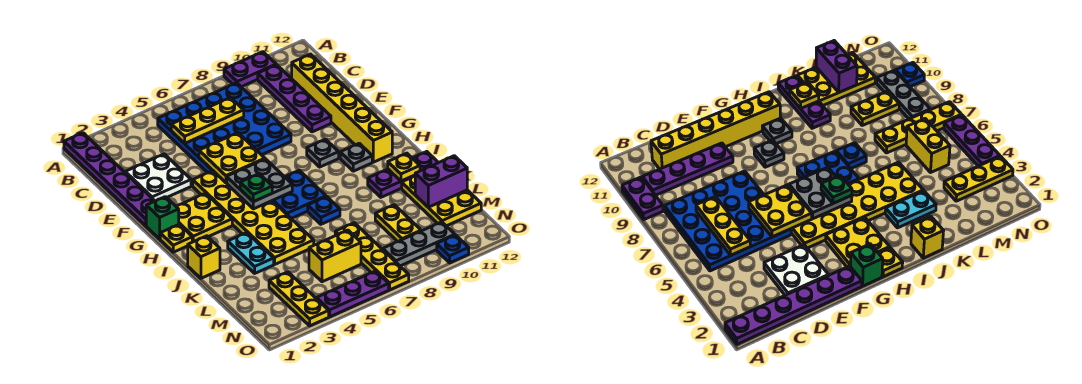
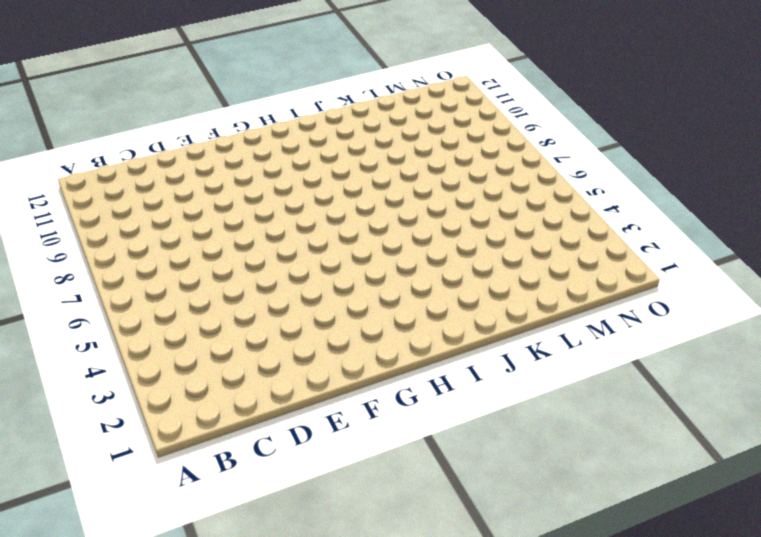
none -> purple plate A1:F1 level 1
none -> purple plate A9:A10 level 1
none -> blue plate B5:E8 level 1
none -> purple plate B10:E10 level 1

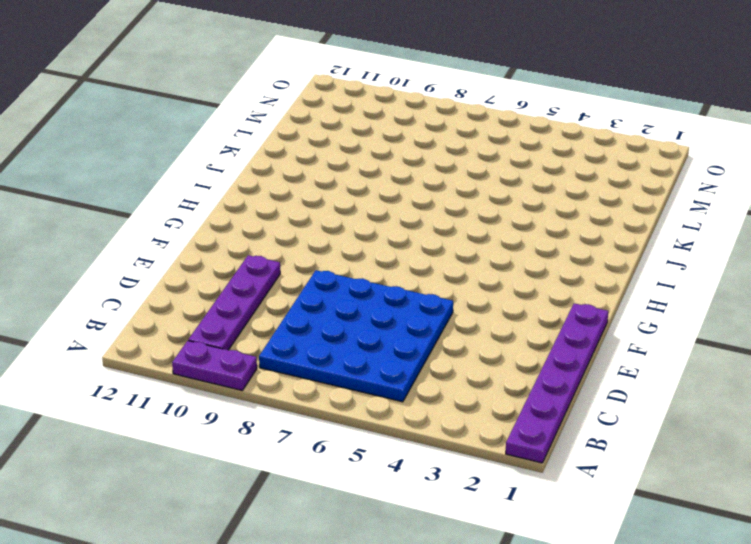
none -> yellow brick C11:H11 level 1
none -> white plate D2:E3 level 1
none -> yellow plate F4:K5 level 1
none -> green brick G1 level 1

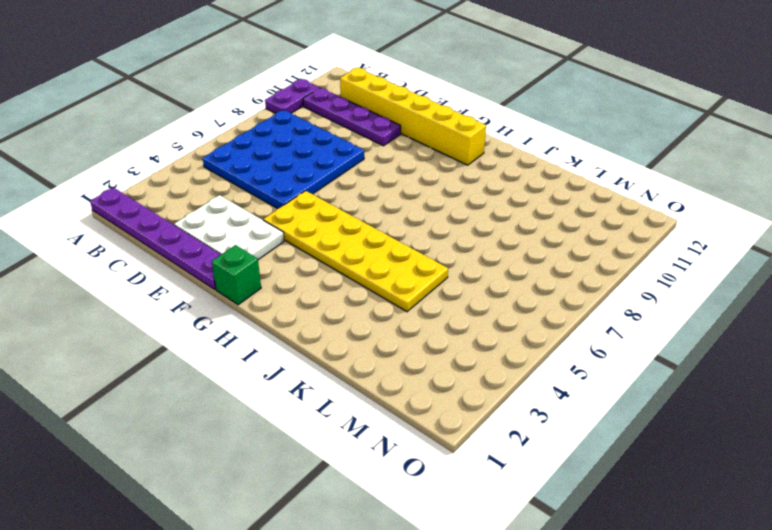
white plate D2:F3 level 1 -> white plate D2:E3 level 1
none -> yellow plate G2:H3 level 1
none -> grey plate G9 level 1
none -> yellow plate H1 level 1
none -> blue plate H6:I7 level 1

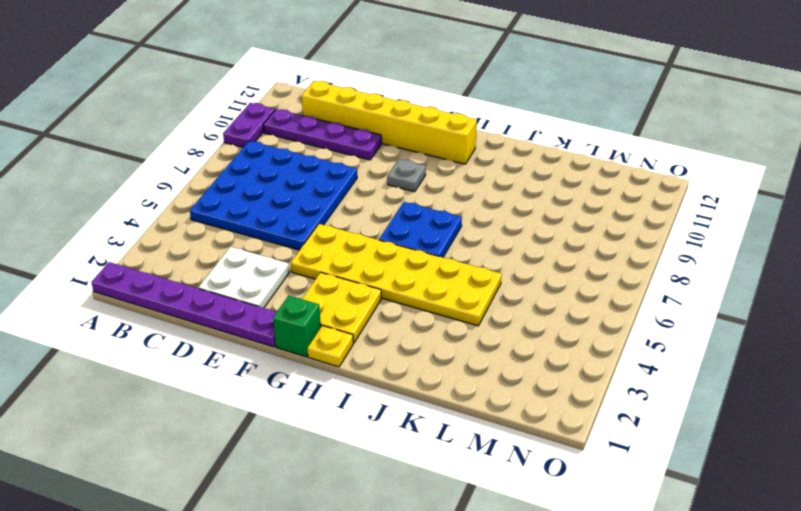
none -> grey plate H10 level 1
none -> yellow brick J1 level 1
none -> cyan plate J3:K3 level 1
none -> blue plate J7 level 1

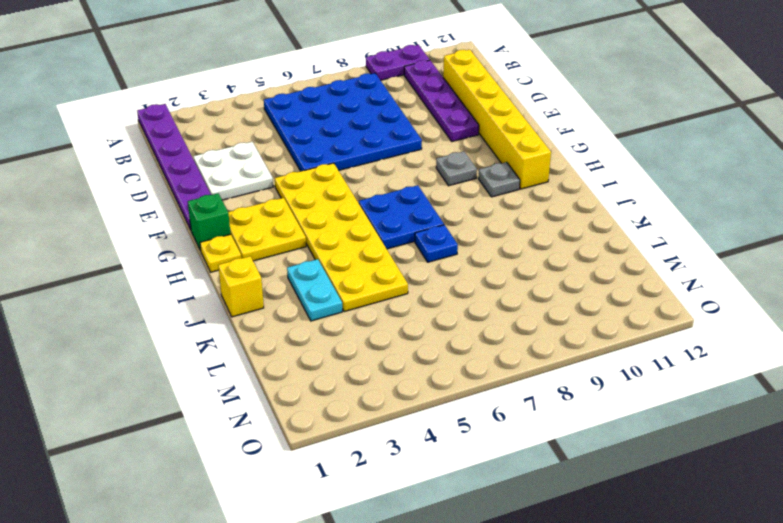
none -> purple plate J10:J12 level 1
none -> yellow plate K11:M12 level 1
none -> yellow plate L7:O7 level 1
none -> yellow plate L9:M9 level 1

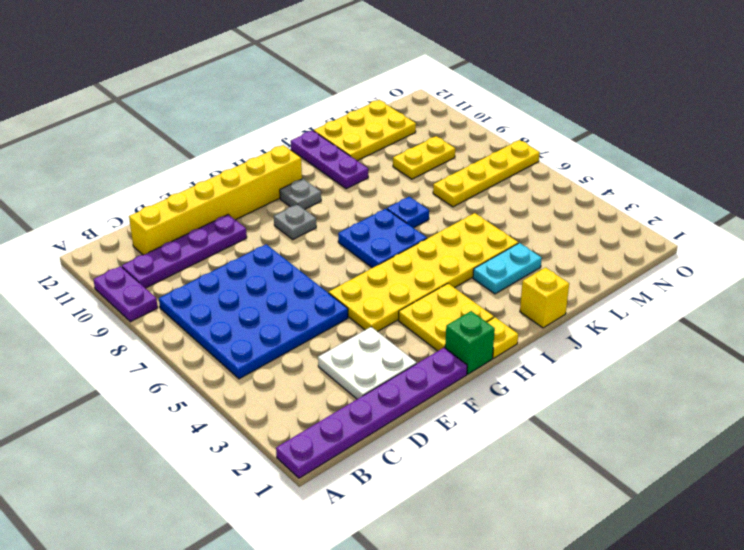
none -> yellow plate M3:O3 level 1
none -> yellow brick M5:M6 level 1
none -> grey plate N8:N10 level 1
none -> purple plate O4:O6 level 1

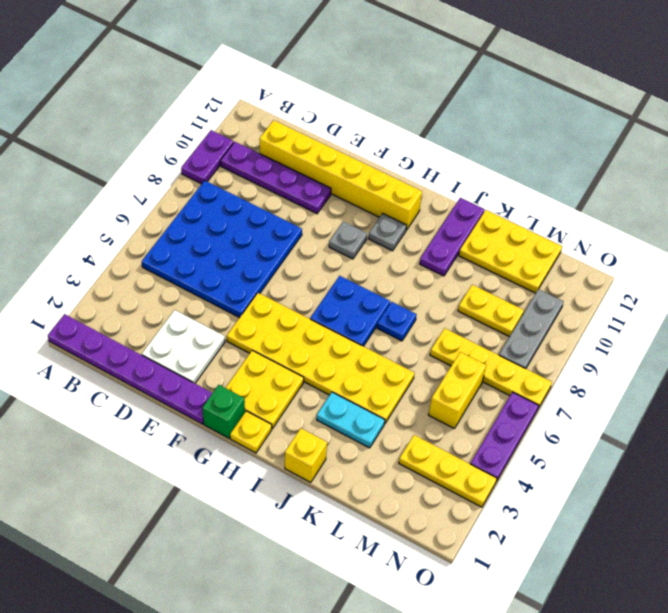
none -> blue plate O10 level 1
none -> yellow plate C5:C7 level 2
none -> yellow plate E5:F6 level 2
none -> grey plate G5:H6 level 2

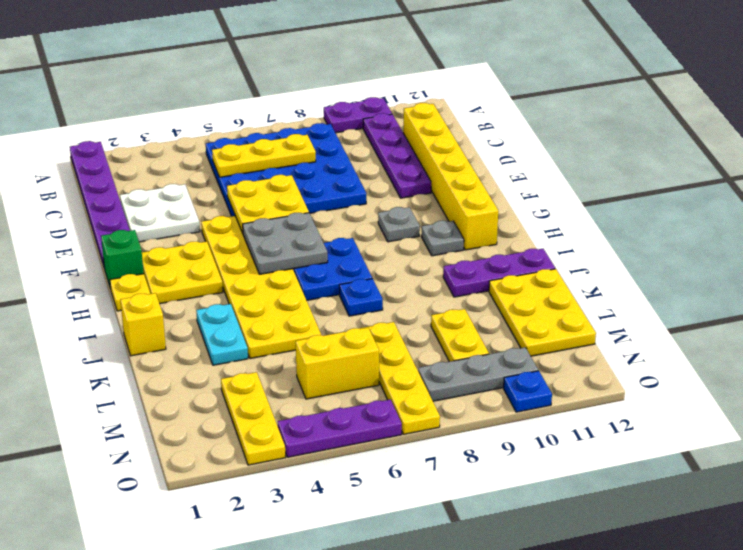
none -> yellow plate J11 level 2
none -> purple brick L11:L12 level 2
none -> green plate H5 level 3

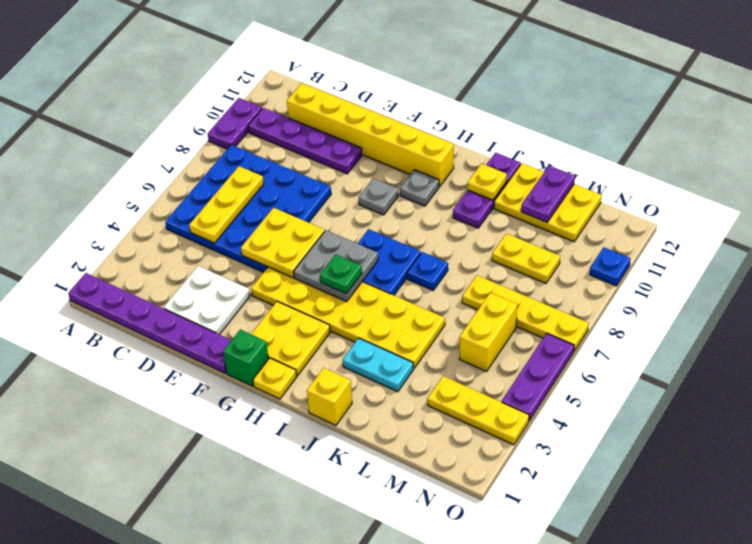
purple plate L11:L12 level 2 -> purple brick L11:L12 level 2
none -> grey plate N8:N10 level 1

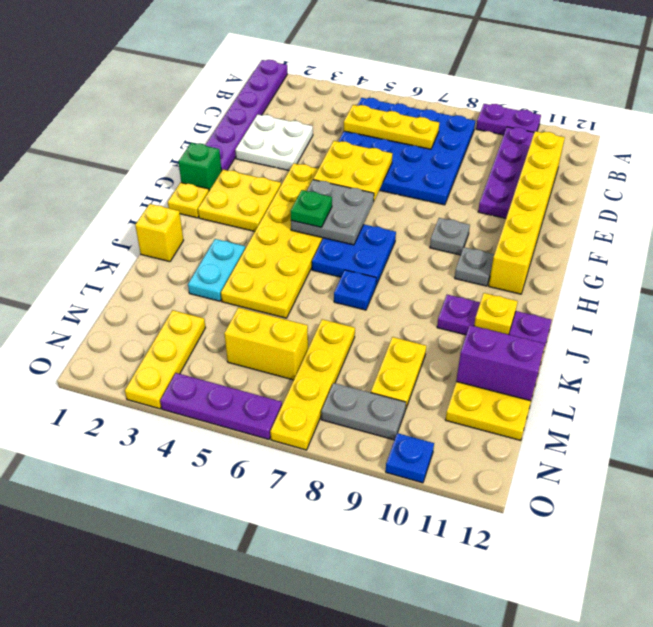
grey plate N8:N9 level 1 -> grey plate N8:N10 level 1

